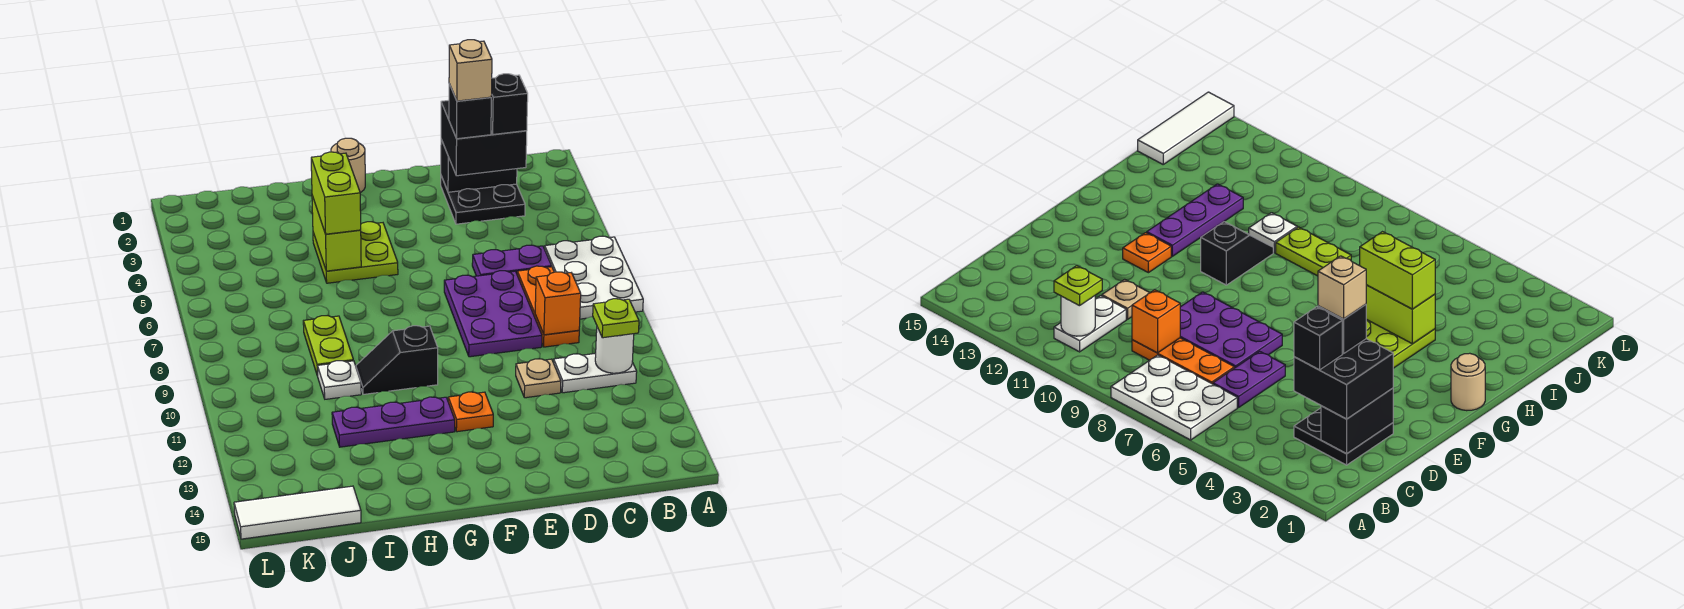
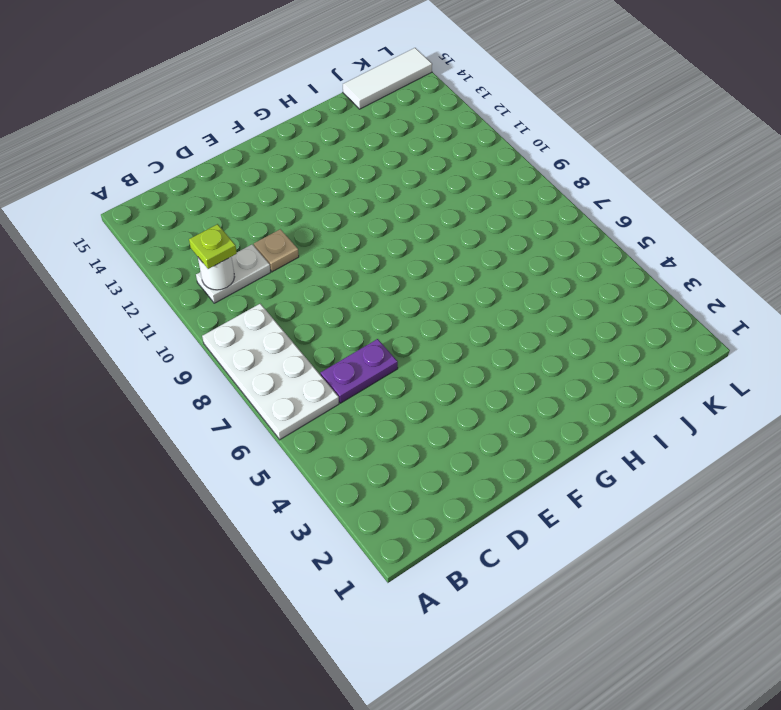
white plate A6:B9 level 1 -> white plate A6:B8 level 1
none -> black plate C2:D3 level 1
none -> orange plate C7:C9 level 1
none -> purple plate D7:E9 level 1

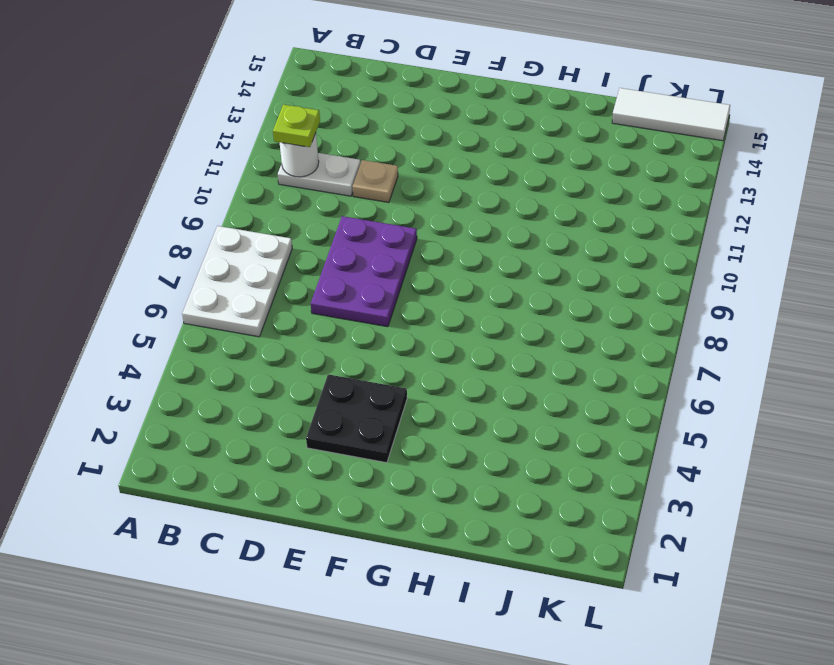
black plate E3:F4 level 1 -> black plate C2:D3 level 1
none -> purple plate C6:D6 level 1
none -> orange plate C7:C9 level 1
none -> orange plate F12 level 1

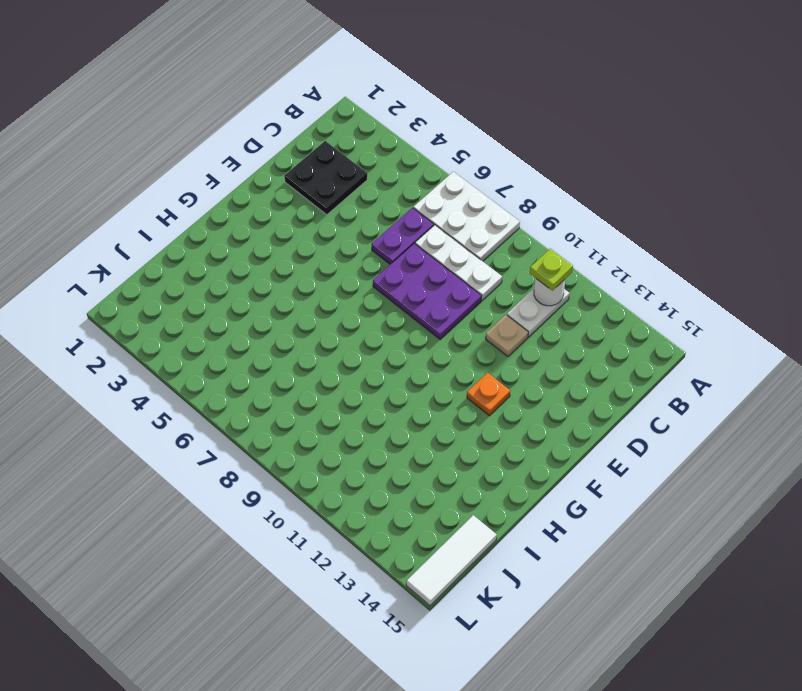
white plate C7:C9 level 1 -> orange plate C7:C9 level 1
none -> tan round brick G1 level 1
none -> lime plate G4:H5 level 1
none -> black slope G10:H10 level 1 top G

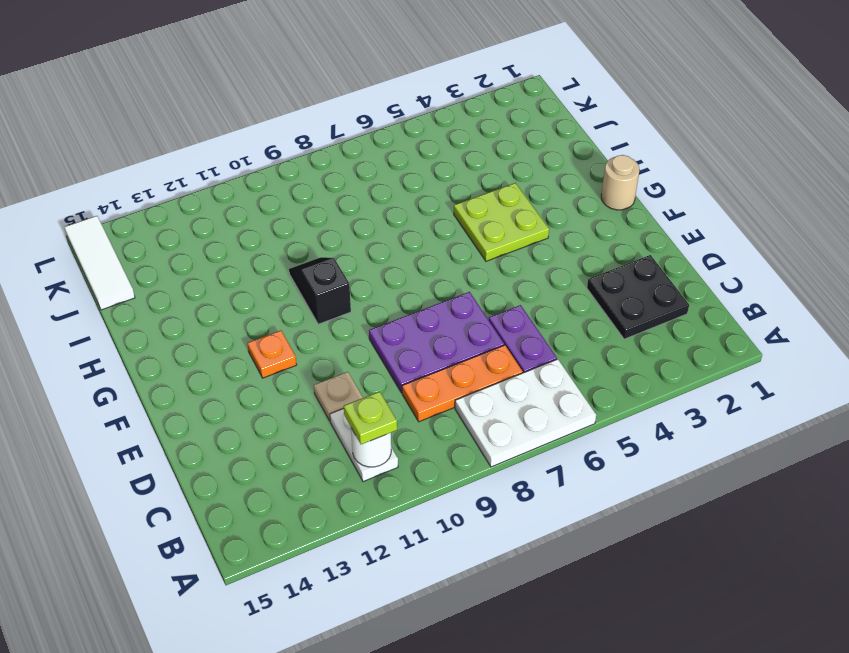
none -> purple plate G12:I12 level 1
none -> lime plate I8:I9 level 1
none -> white plate I10 level 1

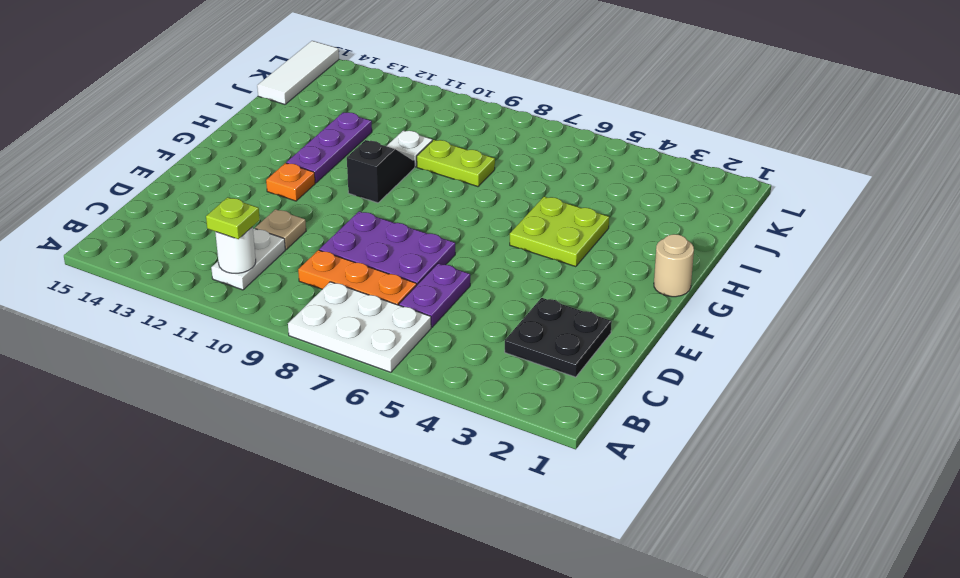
none -> black brick C2:D2 level 2
none -> orange brick C9 level 2
none -> lime brick H4:H5 level 2

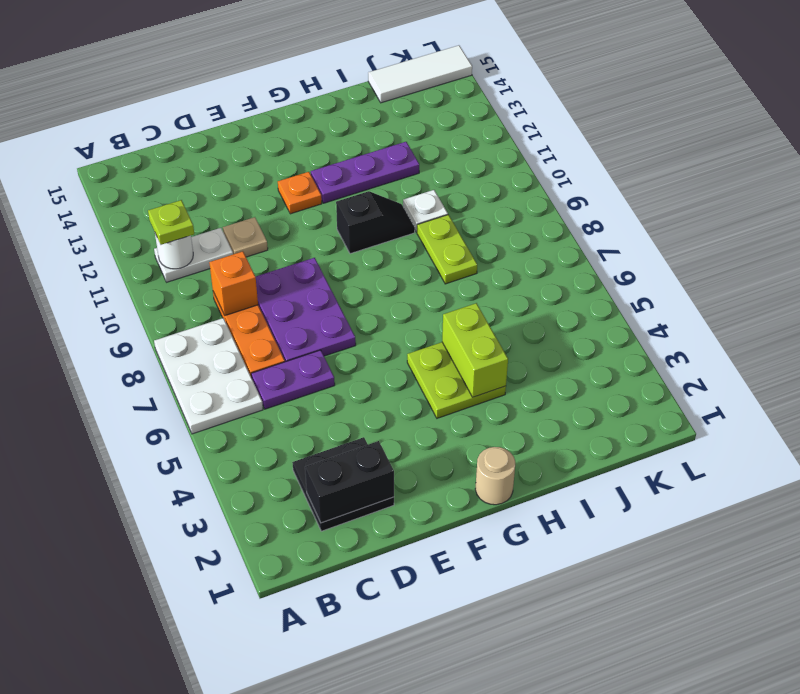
none -> black brick C2:D3 level 3
none -> lime brick H4:H5 level 3
none -> black brick C3 level 4

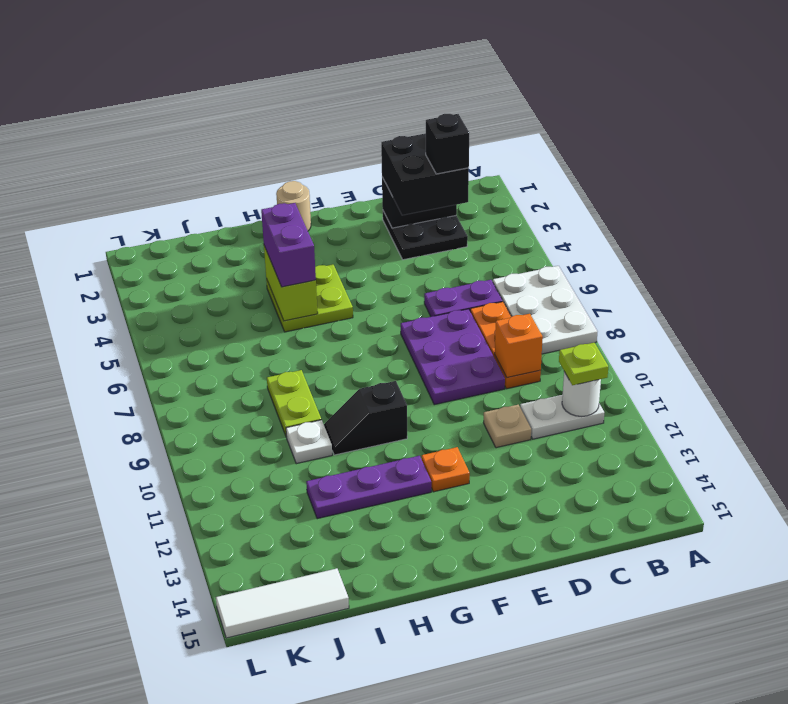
purple brick H4:H5 level 3 -> lime brick H4:H5 level 3
none -> black brick D3 level 4
none -> tan brick D3 level 5

